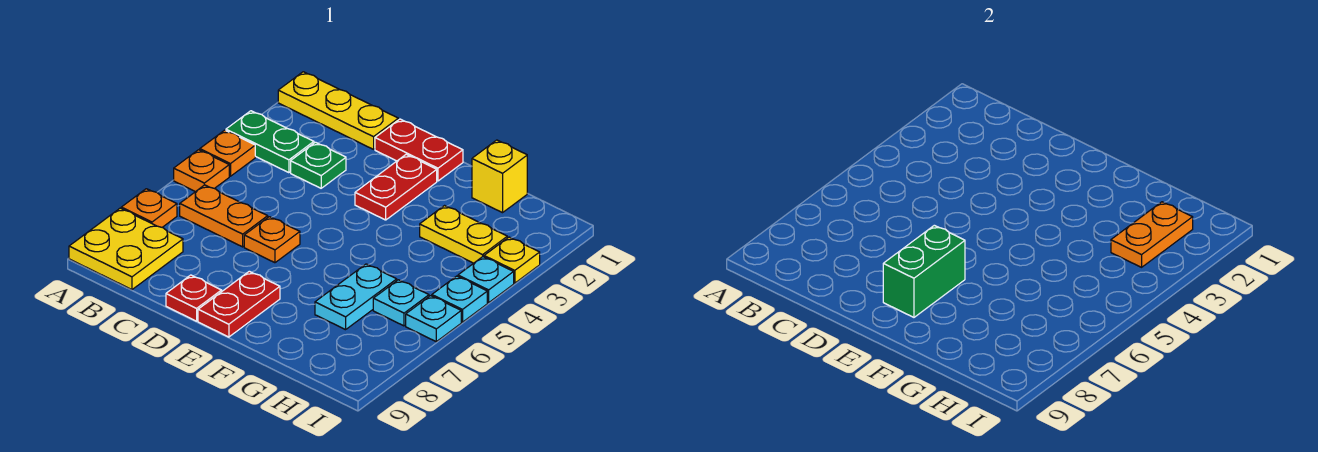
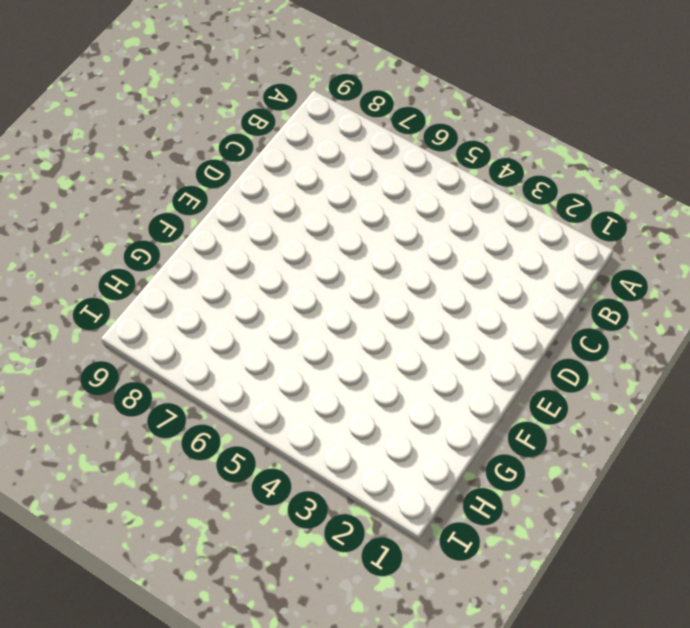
none -> yellow plate A1:C1 level 1
none -> green plate A3:B3 level 1
none -> orange plate A4 level 1

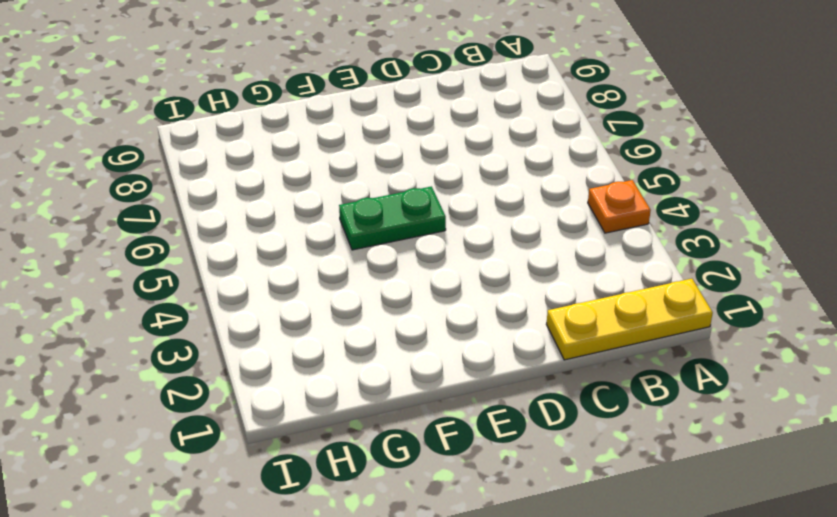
green plate E5:F5 level 1 -> green plate A3:B3 level 1
none -> orange plate A5 level 1
none -> orange plate A7 level 1
none -> yellow plate A8:B9 level 1

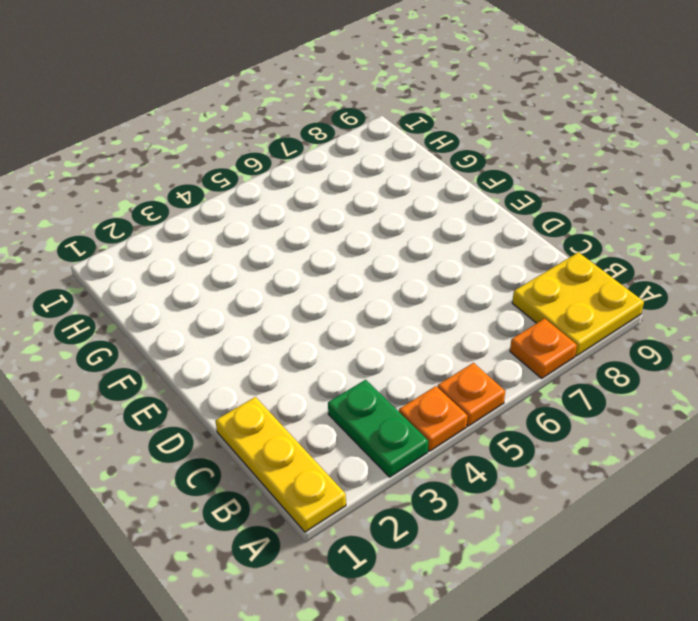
none -> orange plate B6:C6 level 1
none -> green plate C3 level 1
none -> red plate D1:E1 level 1

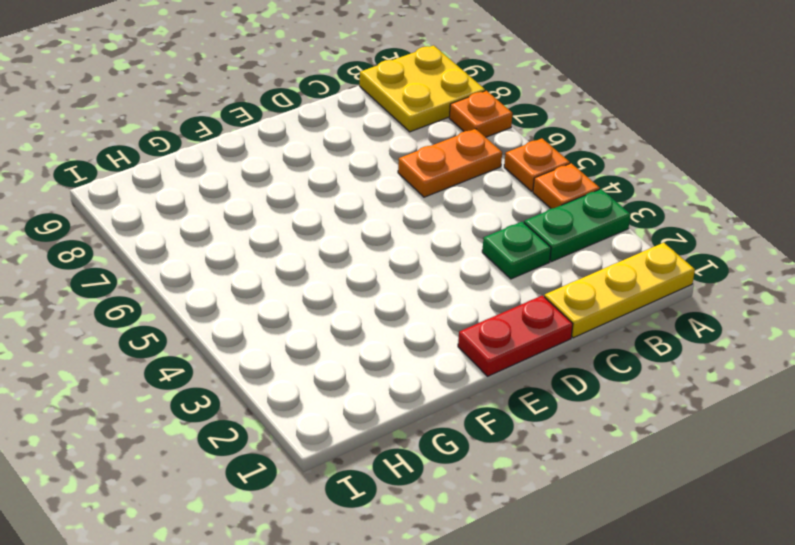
none -> orange plate D6 level 1
none -> red plate D9 level 1
none -> red plate E2:E3 level 1

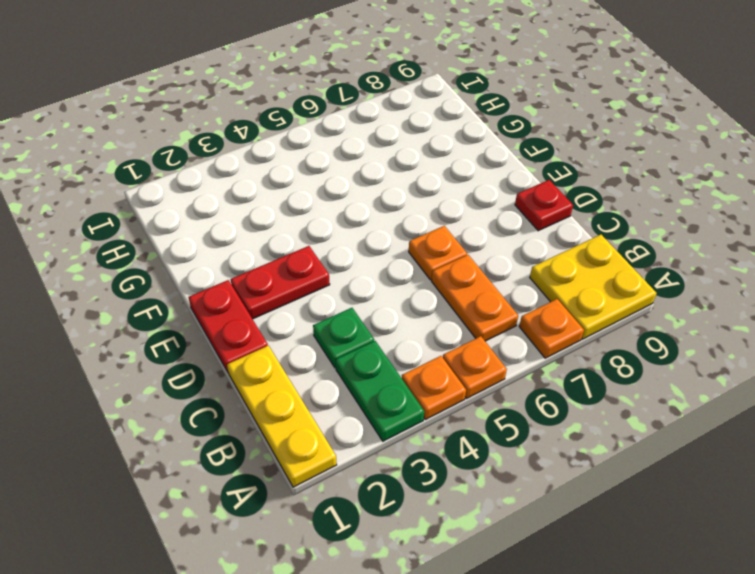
none -> red plate E8:E9 level 1
none -> yellow brick G1 level 1
none -> yellow plate G3:H3 level 1

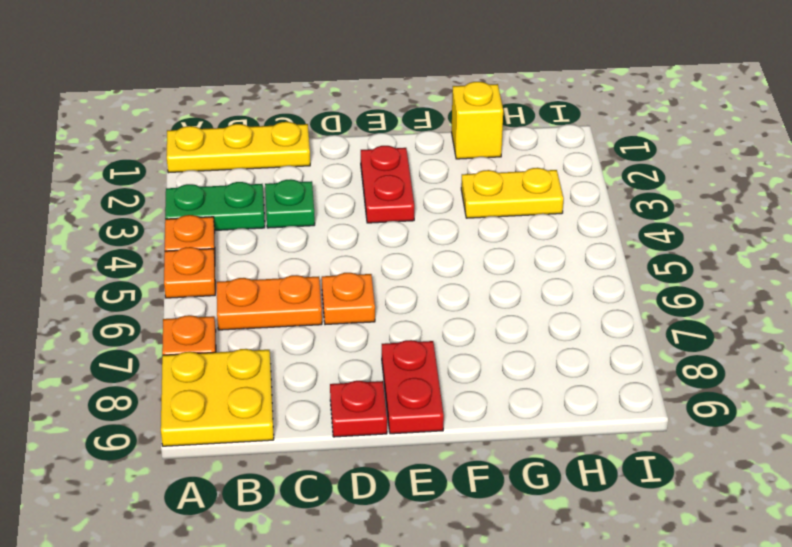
none -> red plate D1:E1 level 1
none -> cyan plate G6:G7 level 1
none -> cyan plate H6 level 1

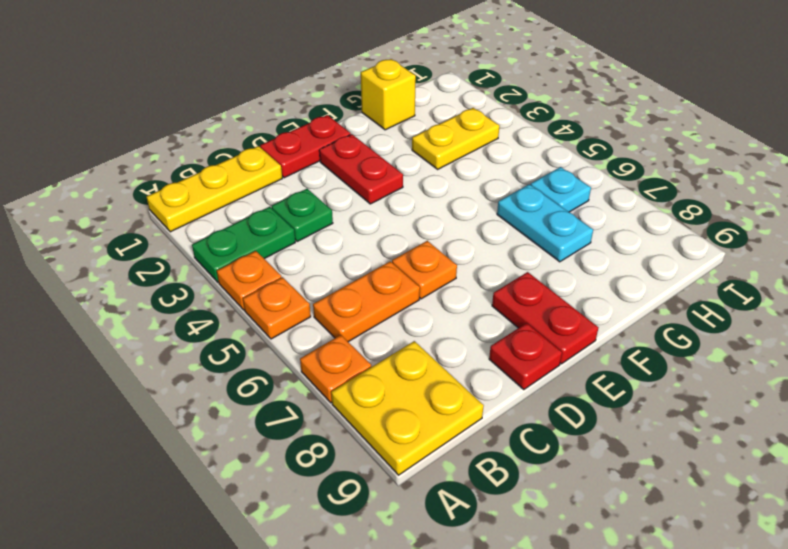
none -> yellow plate I3 level 1
none -> cyan plate I4 level 1
none -> cyan plate I5 level 1

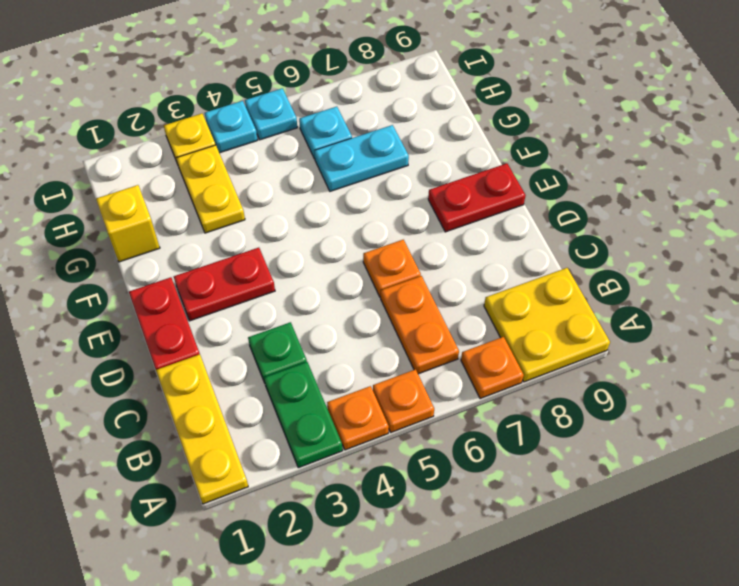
none -> red plate D9 level 1
none -> cyan plate I6 level 1
none -> green brick E7:E8 level 2

